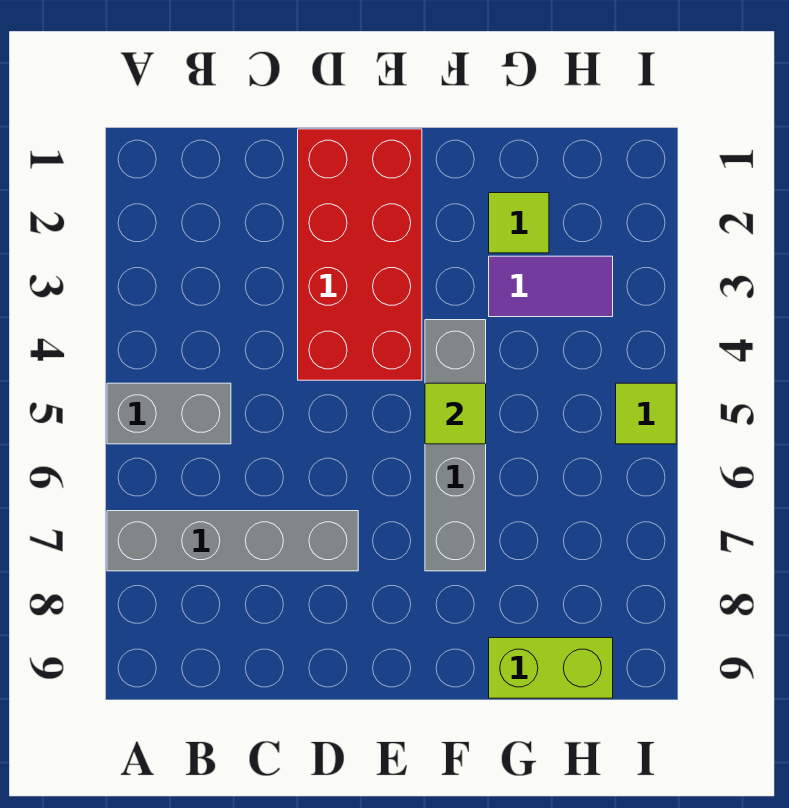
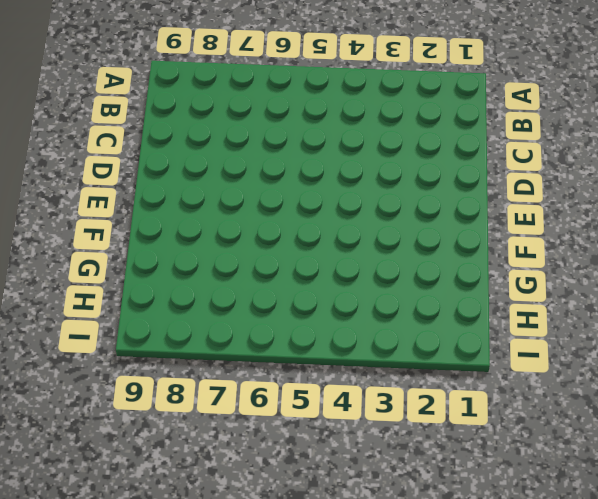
none -> grey brick A5:B5 level 1
none -> grey brick A7:D7 level 1

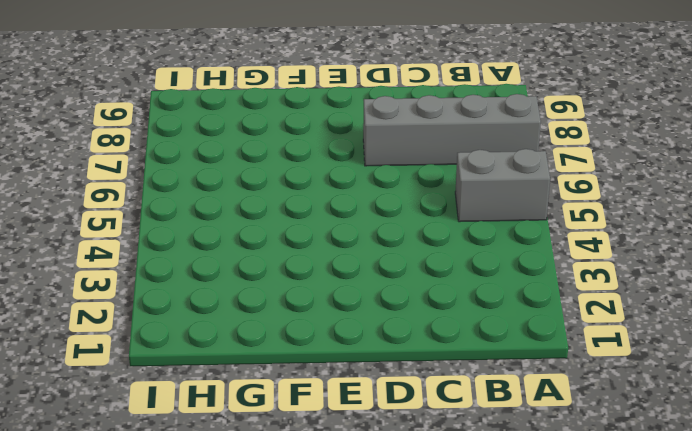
none -> red brick D1:E4 level 1
none -> grey brick F4:F7 level 1

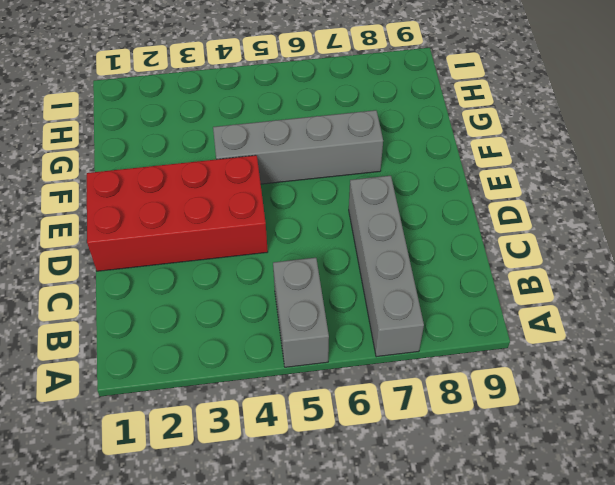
none -> lime tile G2 level 1
none -> purple tile G3:H3 level 1

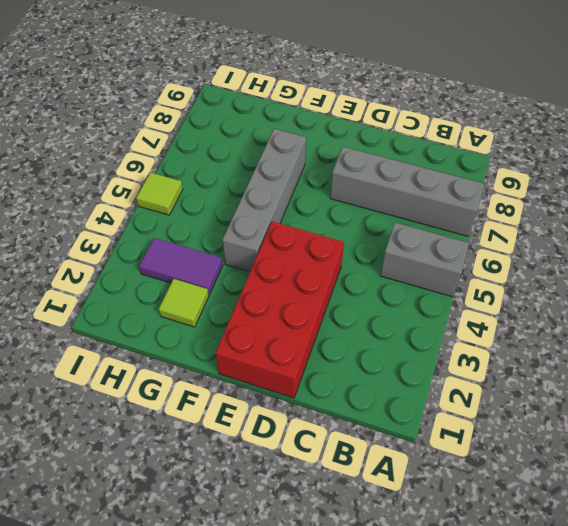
none -> lime brick G9:H9 level 1
none -> lime tile F5 level 2

